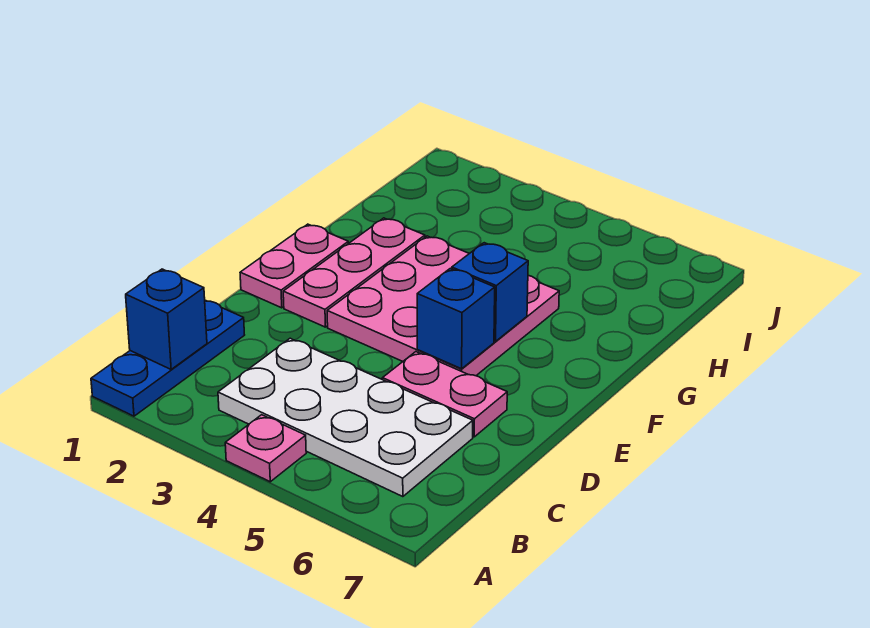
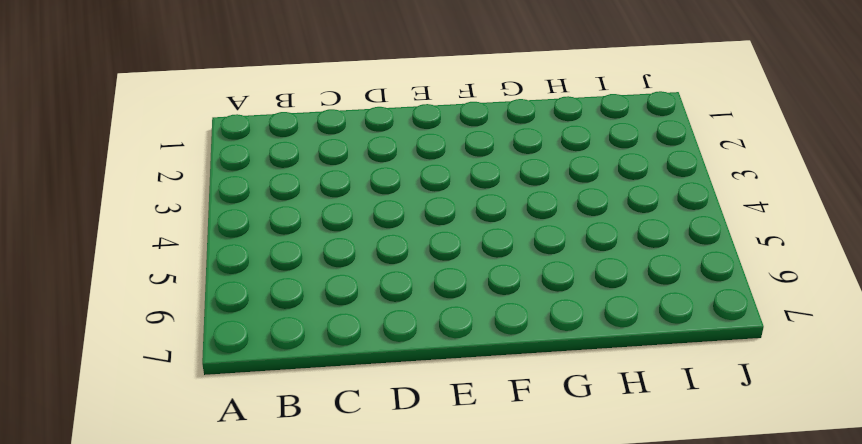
none -> blue plate A1:C1 level 1
none -> pink plate A4 level 1

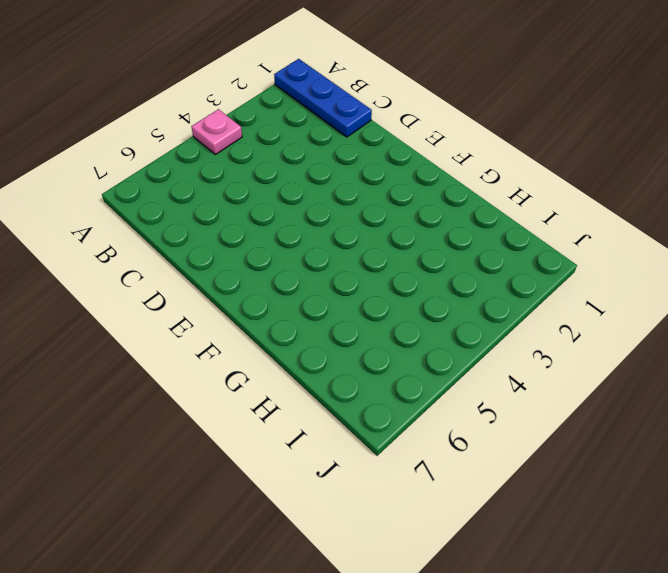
none -> white plate B3:C6 level 1
none -> pink plate D5:D6 level 1

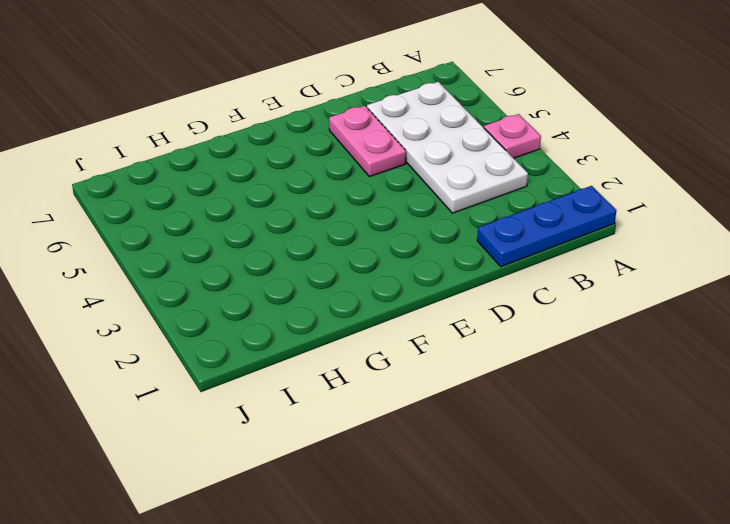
none -> pink plate E1:F1 level 1
none -> pink plate E2:G2 level 1

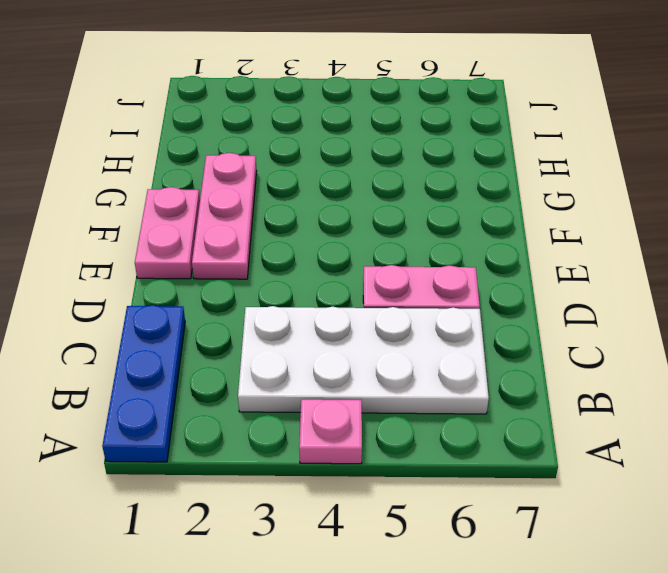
none -> pink plate E3:G5 level 1
none -> blue brick B1 level 2

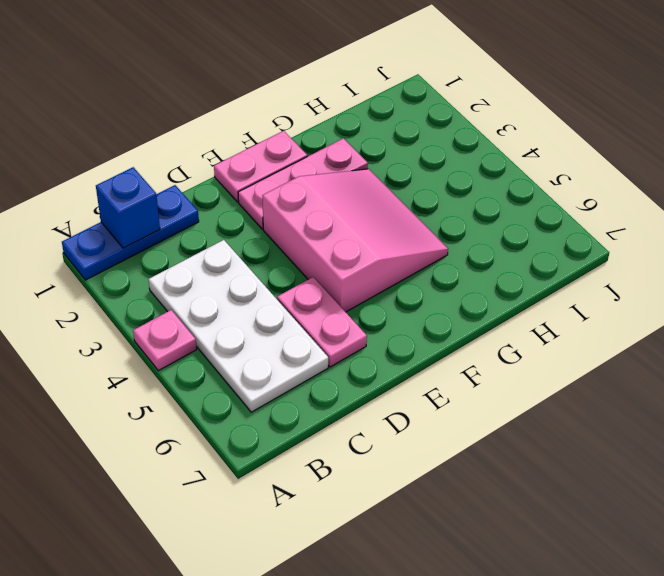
pink slope E3:G5 level 1 top E -> pink plate E3:G5 level 1
none -> blue brick E5 level 2
none -> blue brick F5 level 2

